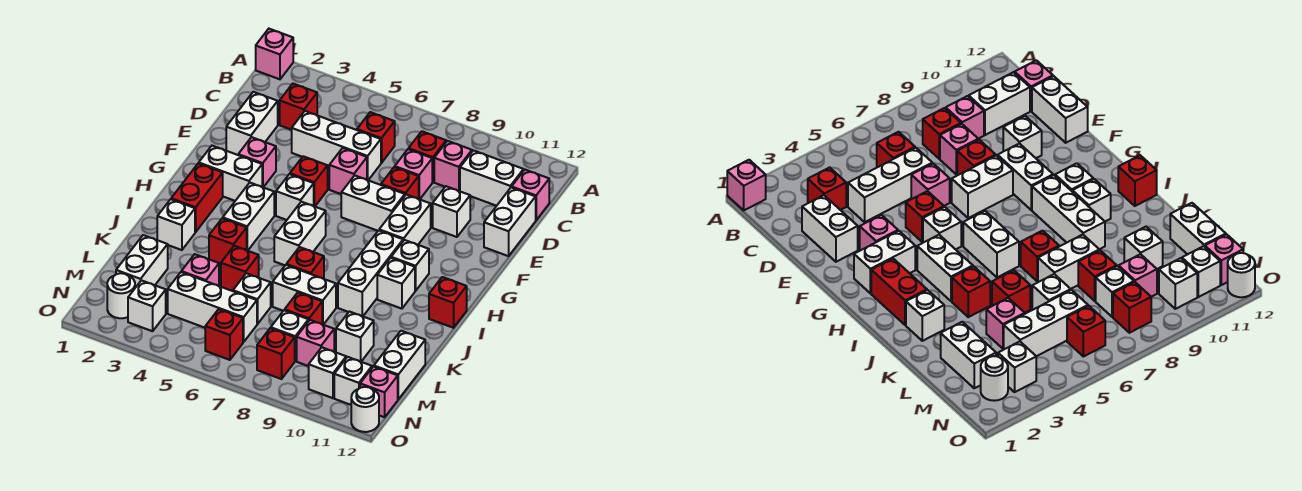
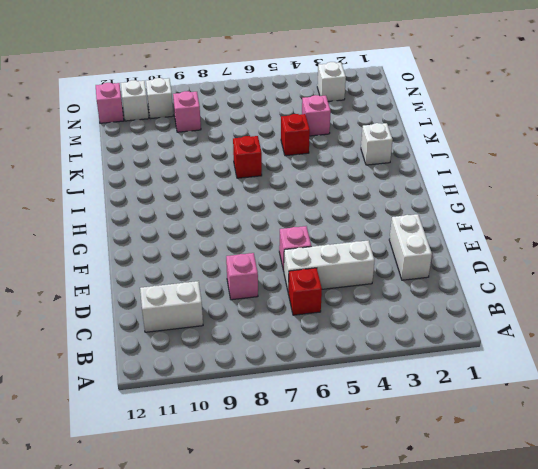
none -> pink brick A1 level 1
none -> red brick C3 level 1
none -> red brick C8 level 1
none -> pink brick C9 level 1

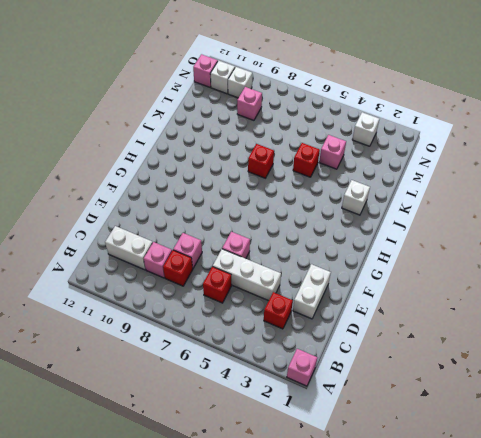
none -> pink brick C12 level 1
none -> white brick D12:E12 level 1
none -> red brick E8 level 1
none -> white brick E10 level 1

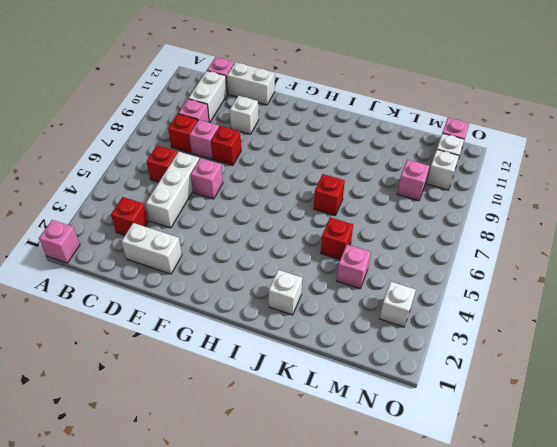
none -> pink brick F3 level 1
none -> red brick F5 level 1
none -> white brick F7:F8 level 1
none -> white brick F9:G9 level 1

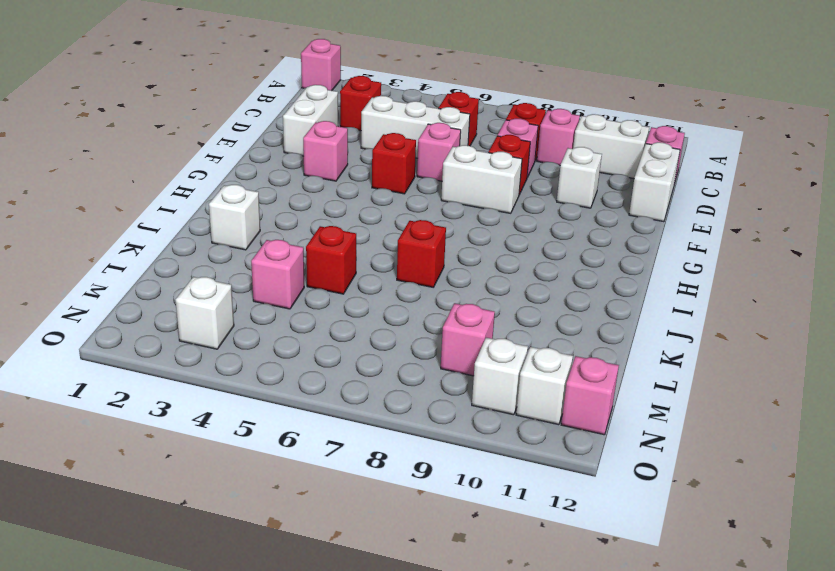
none -> white brick F9:G9 level 1
none -> white brick G2:G3 level 1
none -> white brick G5 level 1
none -> red brick H2:I2 level 1

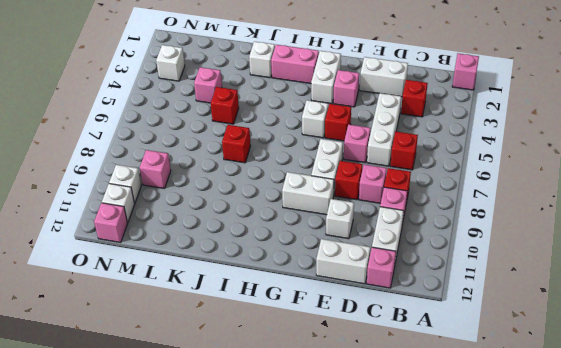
pink brick H2:I2 level 1 -> red brick H2:I2 level 1
none -> white brick H4:I4 level 1
none -> white brick H6:I6 level 1
none -> white brick H9:J9 level 1
none -> white brick H10 level 1

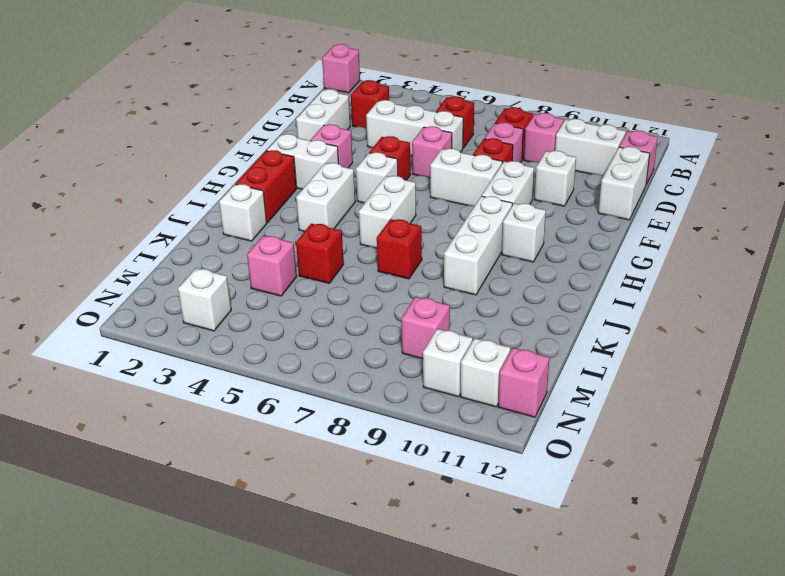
none -> white brick I10 level 1
none -> red brick I12 level 1
none -> red brick J4 level 1
none -> white brick K7:K8 level 1

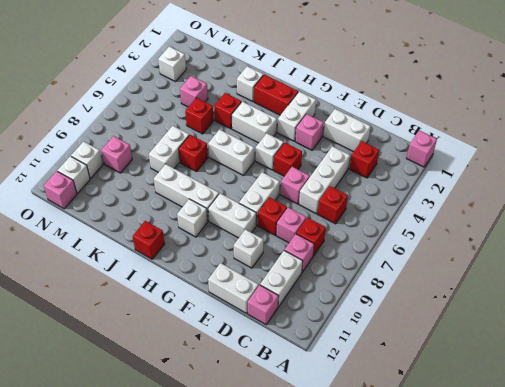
none -> white brick I10 level 1
none -> white brick L2:M2 level 1
none -> white brick L6 level 1
none -> red brick L8 level 1

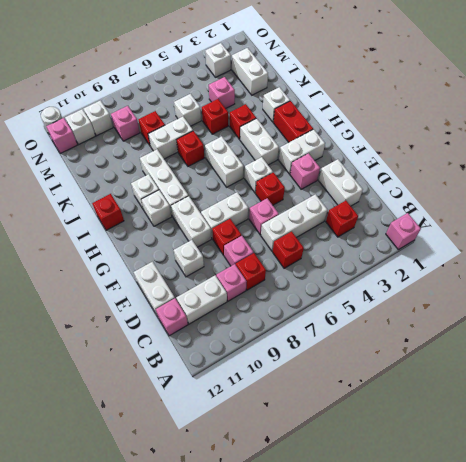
none -> white brick L10 level 1
none -> white brick L12:M12 level 1
none -> white brick M4:M6 level 1
none -> white brick M8 level 1

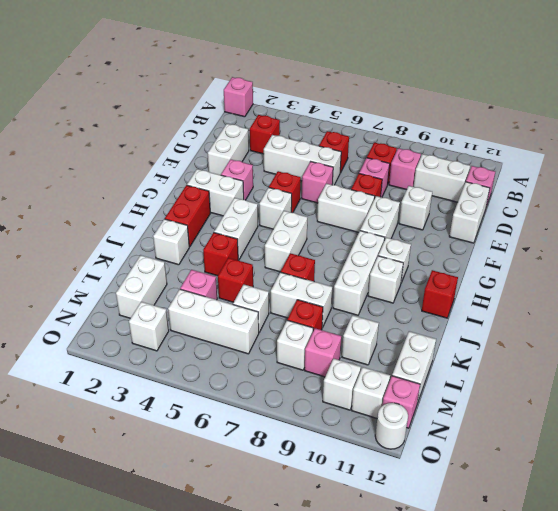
none -> white round brick N2 level 1
none -> red brick N6 level 1
none -> red brick N8 level 1

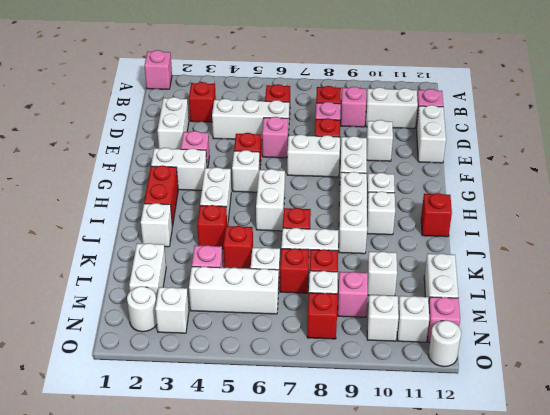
red brick L7 level 1 -> red brick N6 level 1

